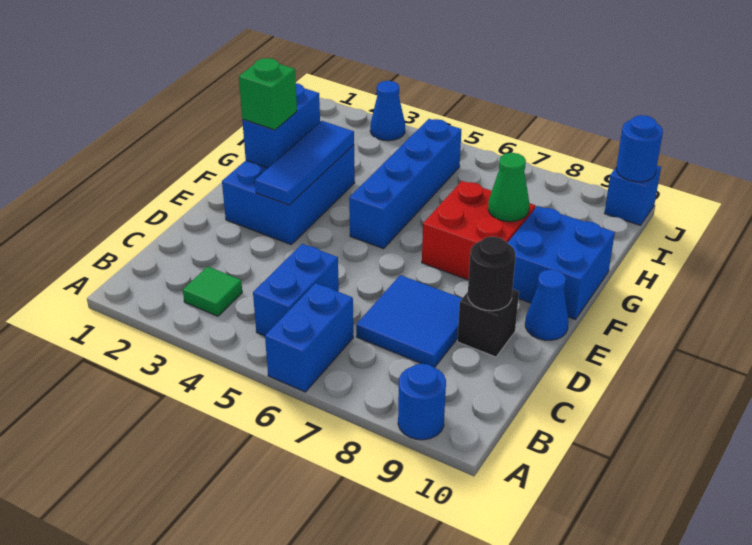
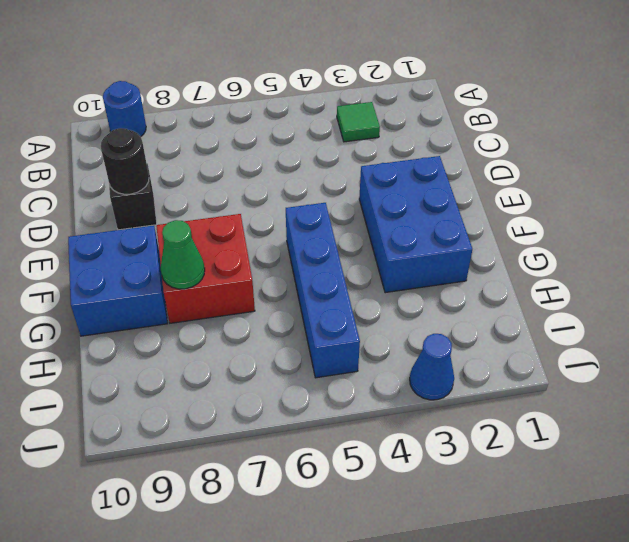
none -> blue brick A6:B6 level 1
none -> blue brick B5:C5 level 1
none -> blue tile C7:D8 level 1

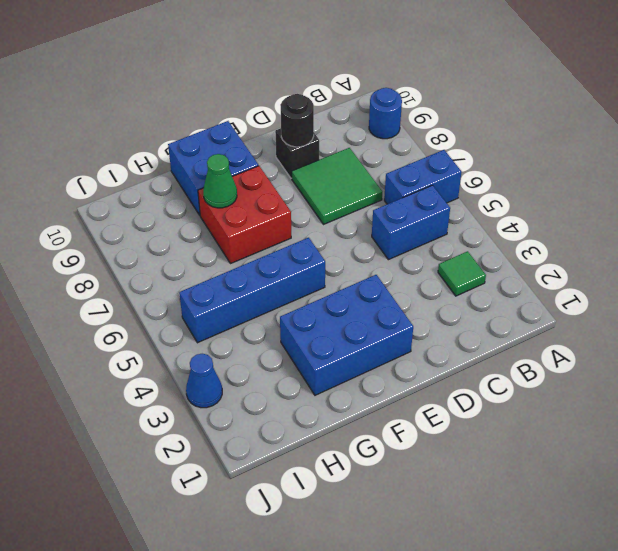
green tile C7:D8 level 1 -> blue tile C7:D8 level 1
none -> blue cone E10 level 1
none -> blue brick J10 level 1
none -> blue tile E3:G3 level 2

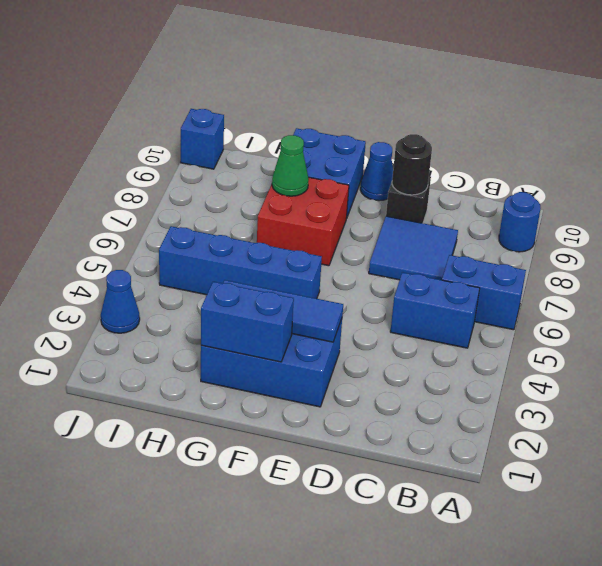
none -> green tile B3 level 1
none -> blue round brick J10 level 2
none -> green brick F2 level 3

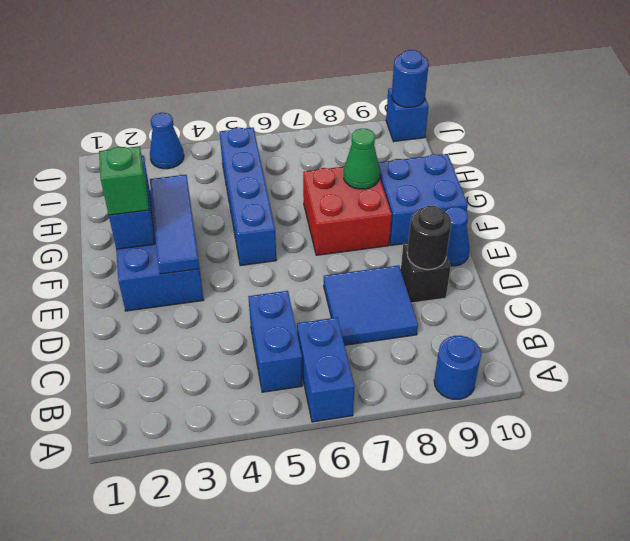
none -> green tile B3 level 1

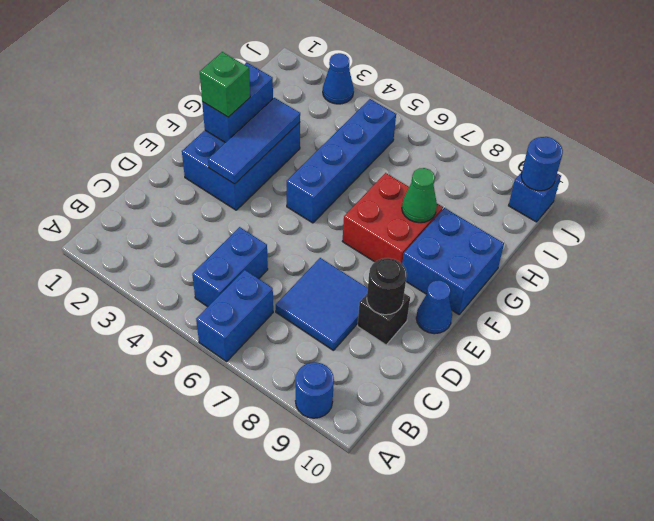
none -> green tile B3 level 1

